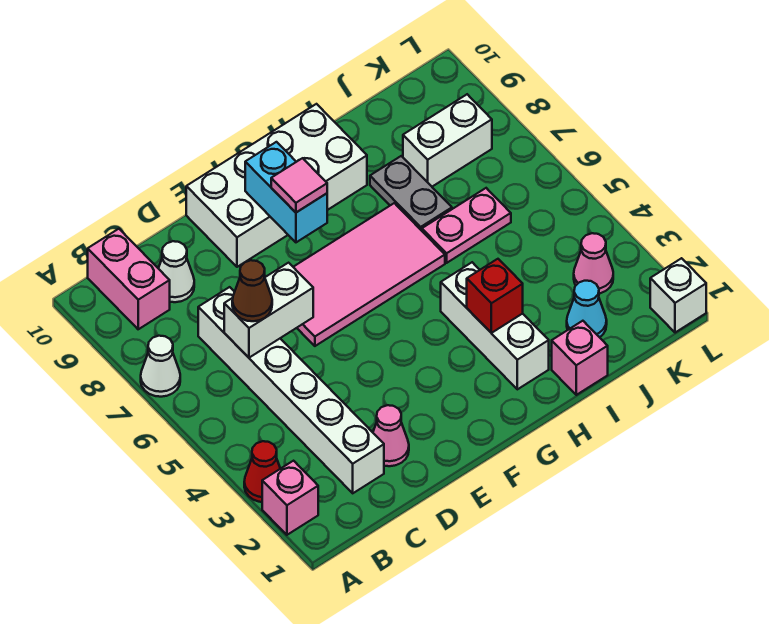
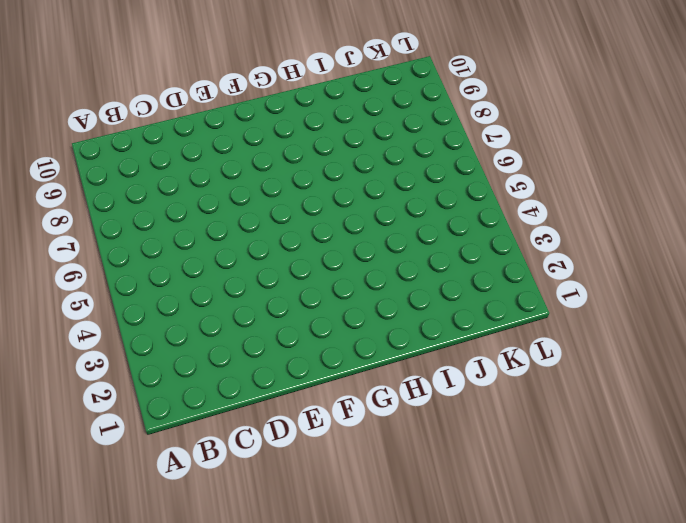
none -> pink brick A2 level 1
none -> red cone A3 level 1
none -> white cone A7 level 1

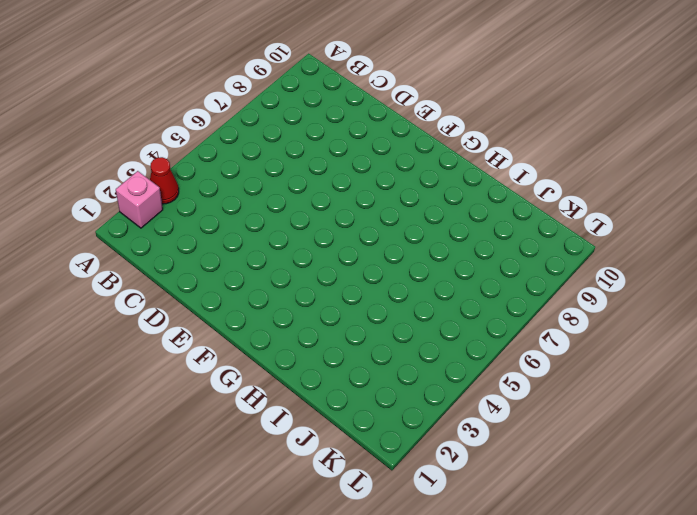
none -> white cone A7 level 1
none -> pink brick B9:B10 level 1
none -> white brick C2:C7 level 1

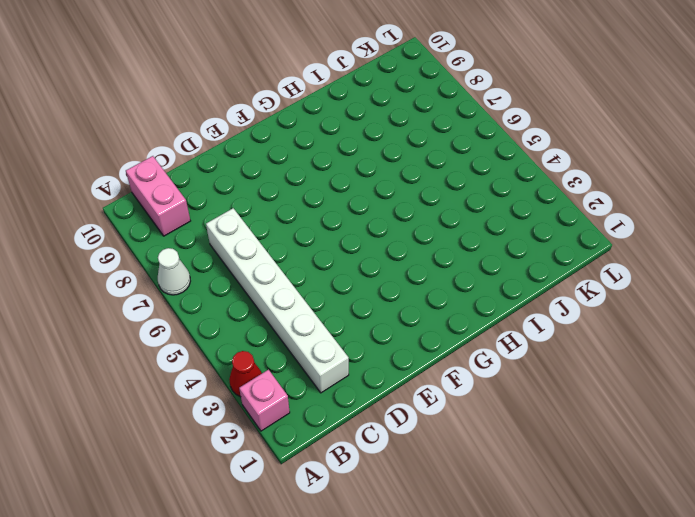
none -> white cone C9 level 1
none -> pink cone D2 level 1
none -> pink tile E6:H7 level 1

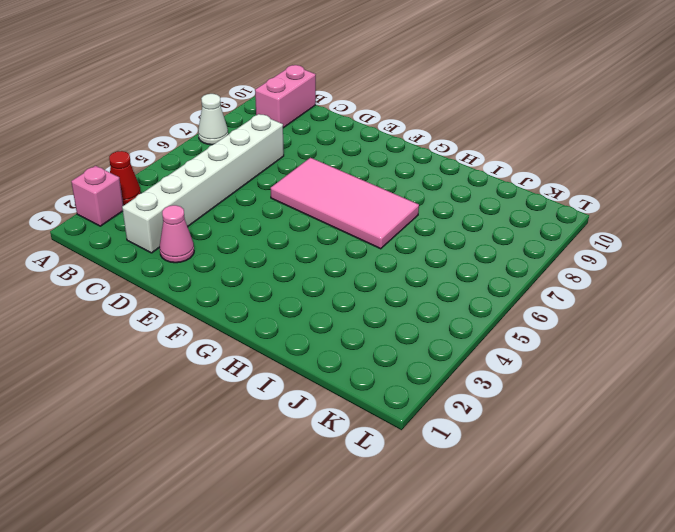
none -> white cone C9 level 1
none -> white brick E9:H10 level 1
none -> white brick H2:H4 level 1

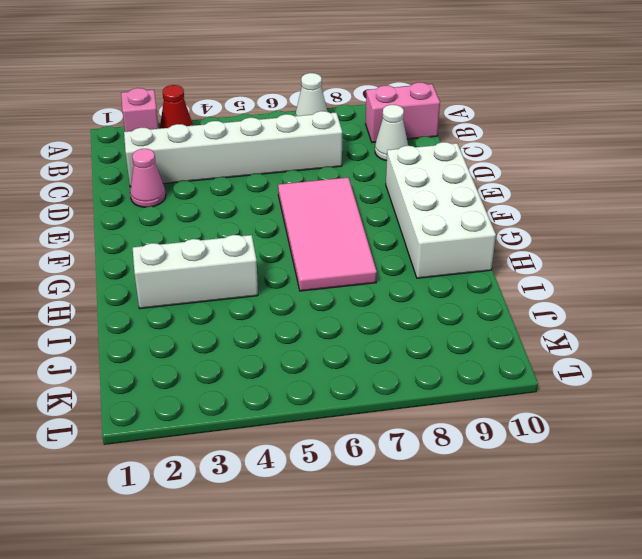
none -> pink brick I1 level 1
none -> pink plate I6:J6 level 1
none -> grey plate I7:I8 level 1

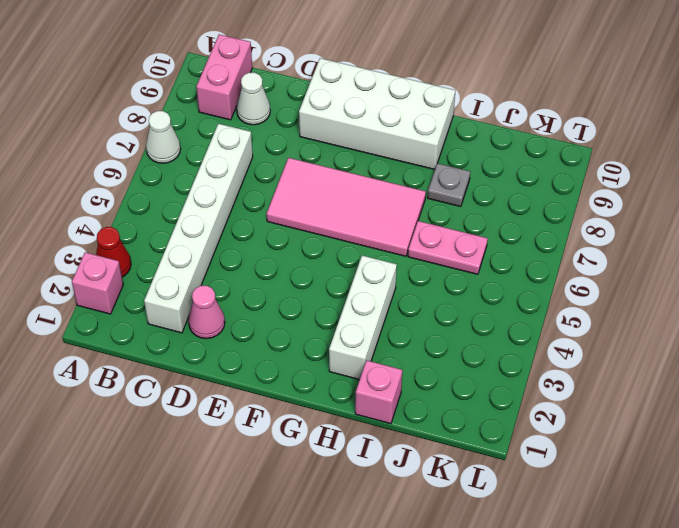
grey plate I8 level 1 -> grey plate I7:I8 level 1
none -> cyan cone J2 level 1
none -> white brick J8:K8 level 1
none -> pink cone K3 level 1

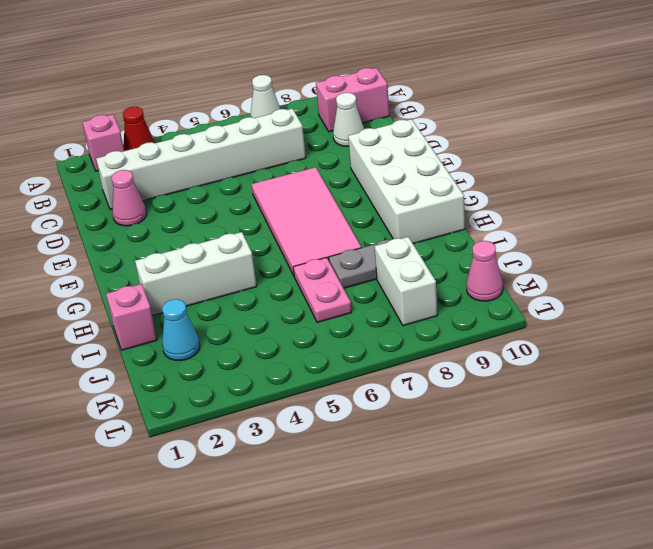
pink cone K10 level 1 -> pink cone K3 level 1
none -> white brick L1 level 1
none -> white brick C6:D6 level 2
none -> cyan brick F8:F9 level 2

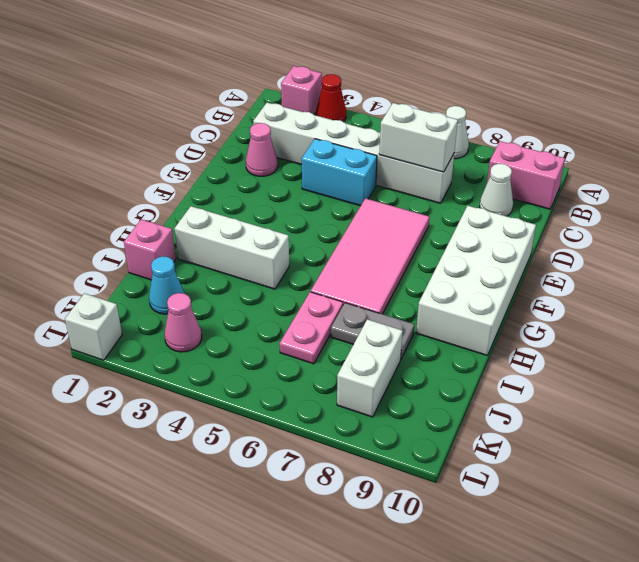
white brick C6:C7 level 2 -> white brick C6:D6 level 2
cyan brick D4:D5 level 1 -> cyan brick F8:F9 level 2
none -> red brick H3 level 2
none -> brown cone C6 level 3
none -> pink tile F8 level 3

